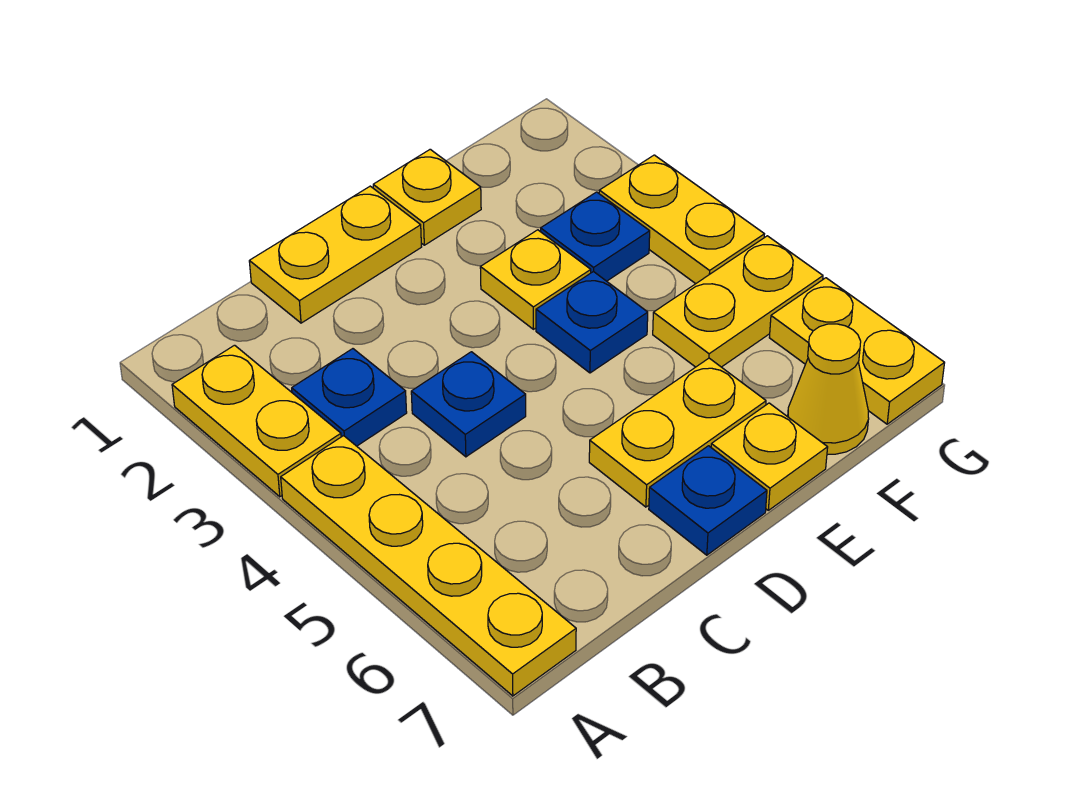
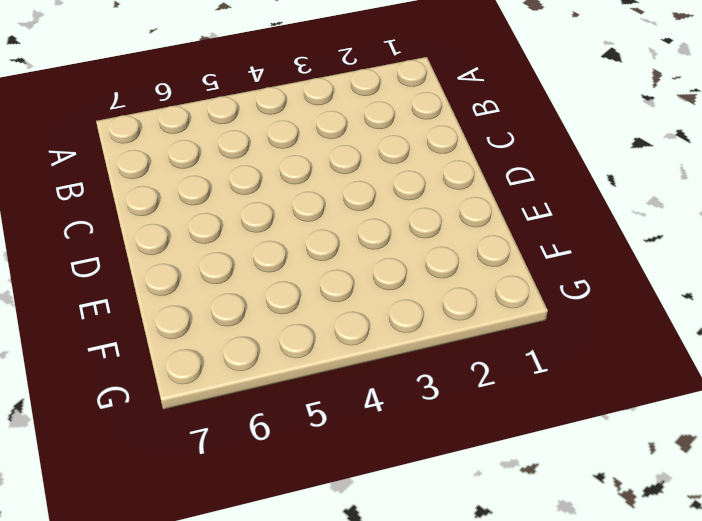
none -> yellow plate A2:A3 level 1
none -> yellow plate A4:A7 level 1
none -> blue plate B3 level 1

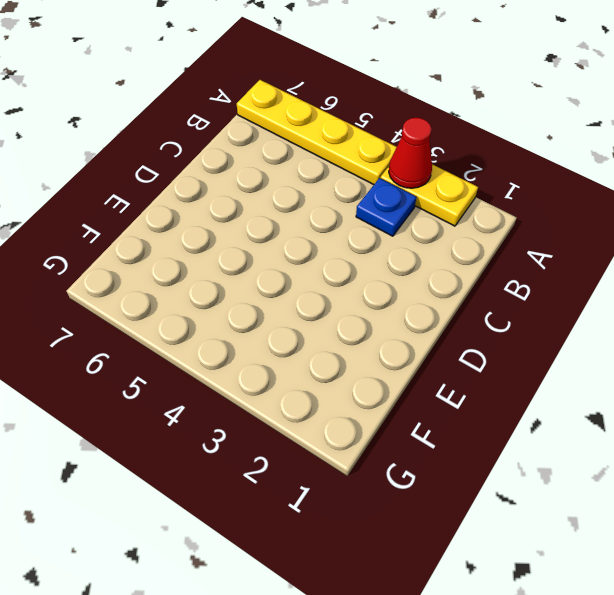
red cone A3 level 2 -> none
none -> yellow plate C1:D1 level 1
none -> blue plate C4 level 1
none -> yellow plate D6:E6 level 1

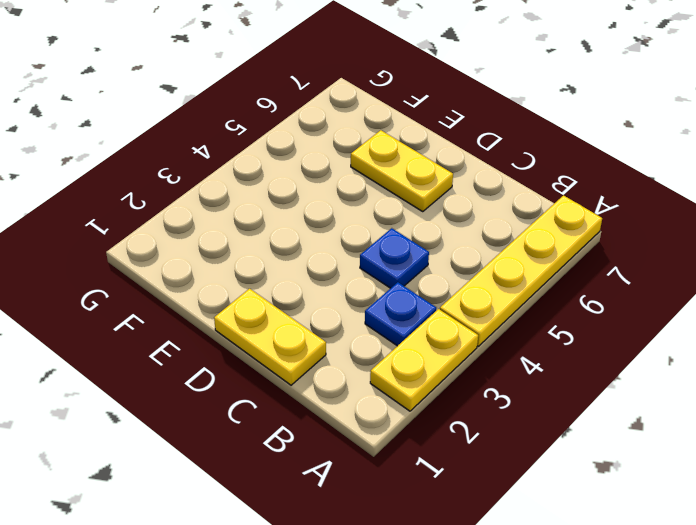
none -> blue plate D7 level 1
none -> yellow plate E1 level 1
none -> yellow plate E3 level 1

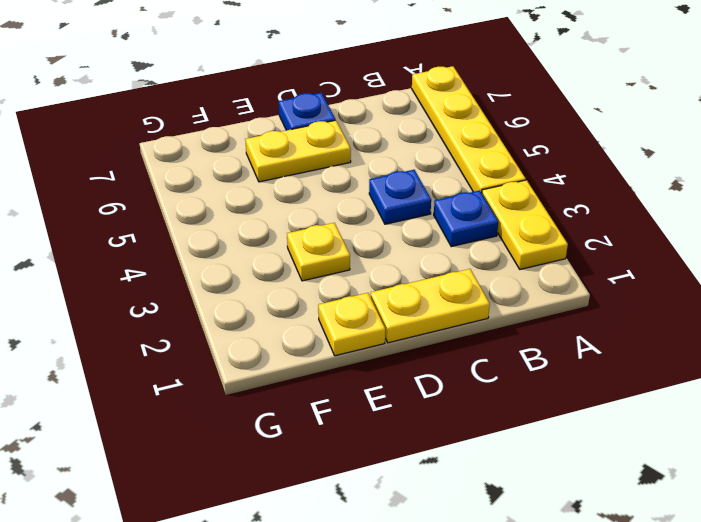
none -> blue plate E4 level 1
none -> yellow plate E7 level 1
none -> blue plate F3 level 1

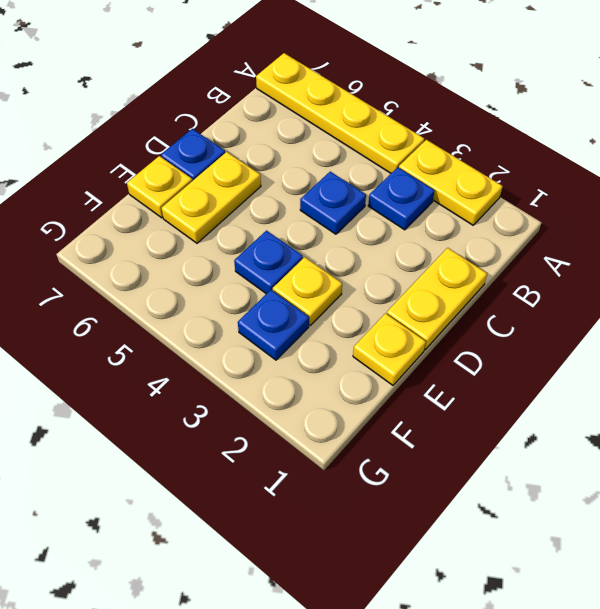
none -> yellow plate F5:G5 level 1
none -> yellow cone F7 level 1
none -> yellow plate G3:G4 level 1

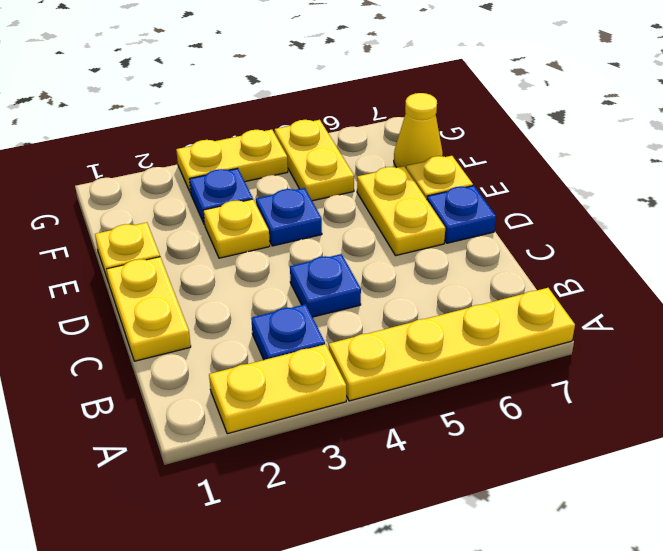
none -> yellow plate G6:G7 level 1

